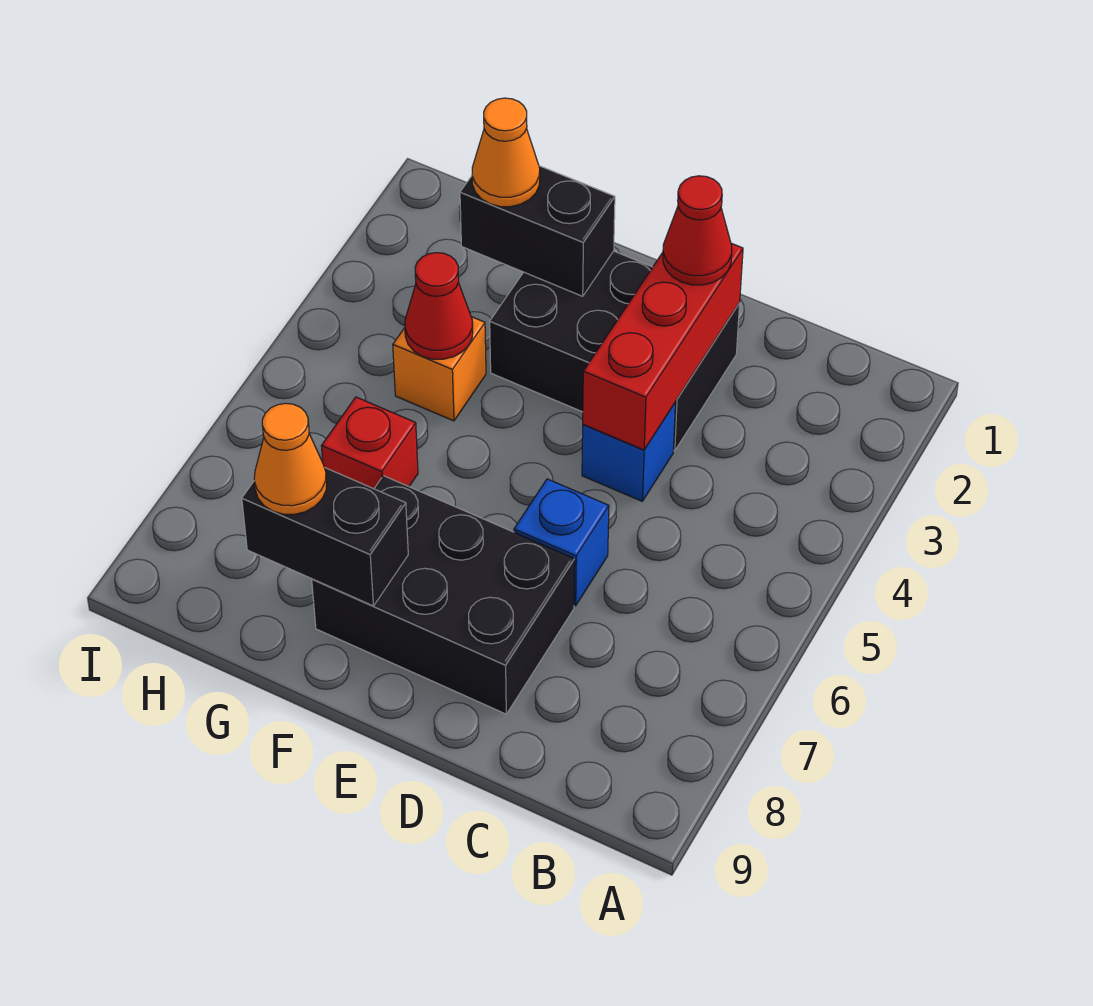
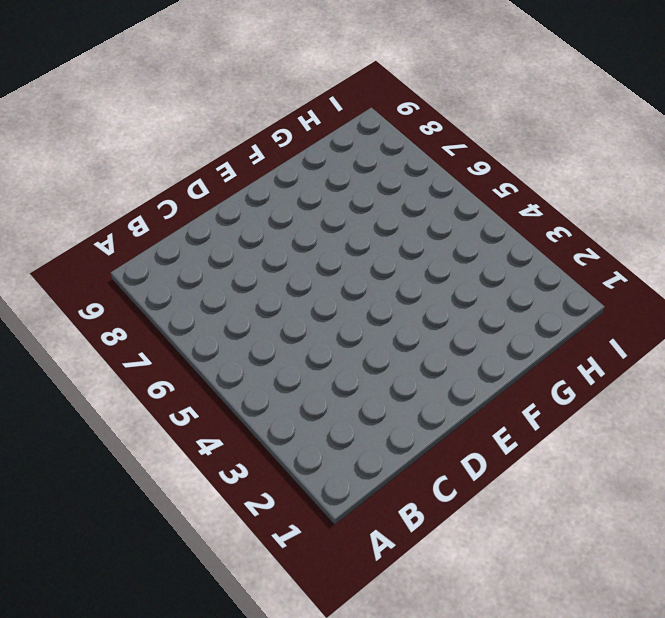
none -> black brick D2:F3 level 1
none -> blue brick D4 level 1
none -> blue brick D6 level 1

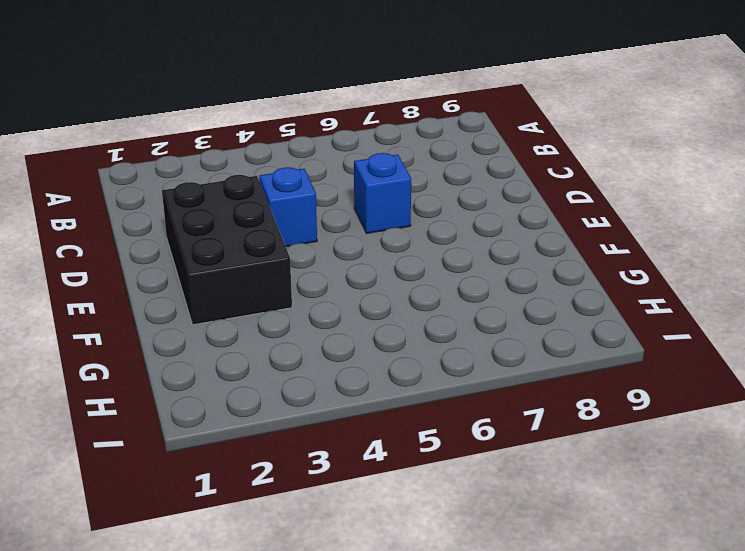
none -> black brick D7:F8 level 1
none -> orange brick G4 level 1
none -> red brick G6 level 1

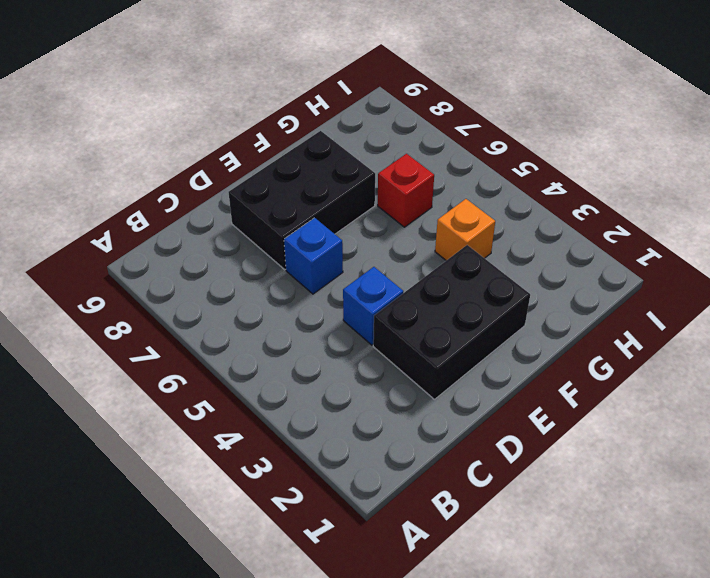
none -> red brick D2:D4 level 2
none -> black brick F2:G2 level 2
none -> black brick F8:G8 level 2

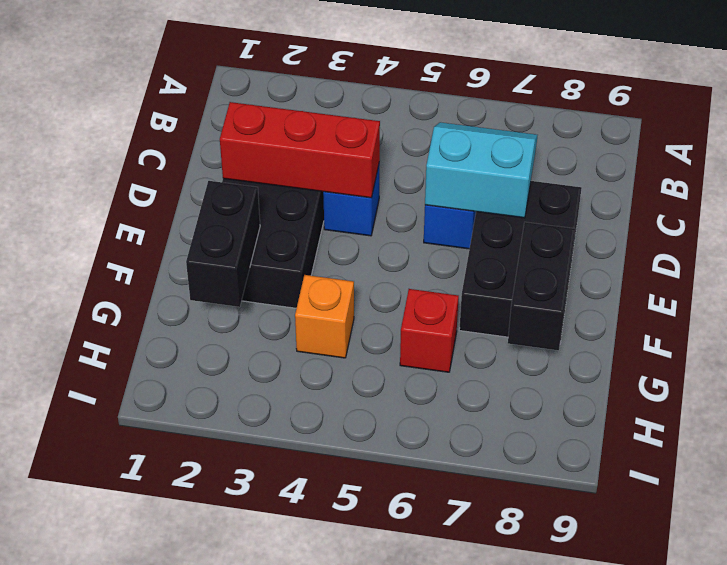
cyan slope C6:D7 level 2 top D -> none
none -> red cone G4 level 2
none -> red cone D2 level 3
none -> orange cone G2 level 3

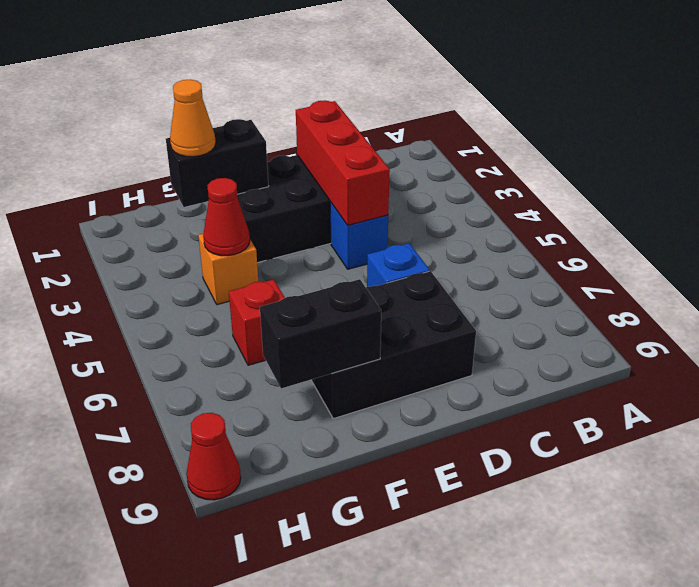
red cone I9 level 1 -> red cone D2 level 3
none -> orange cone G8 level 3

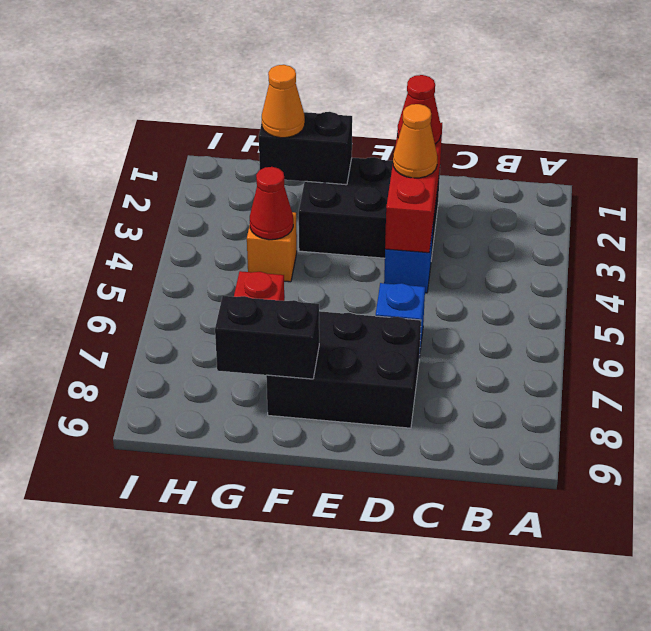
orange cone D3 level 3 -> orange cone G8 level 3

